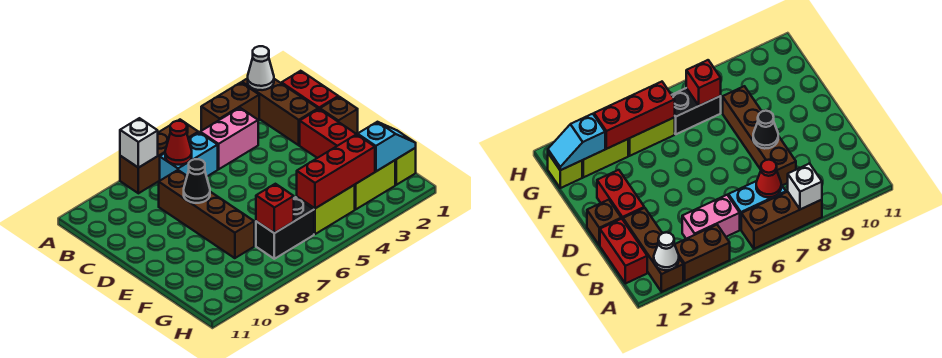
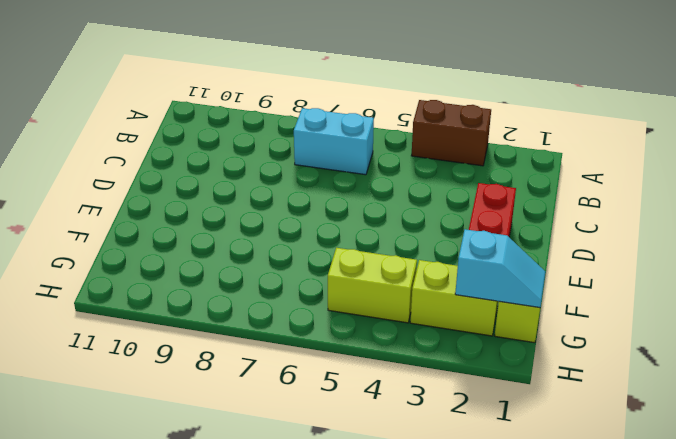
none -> brown brick A2:C2 level 1
none -> brown brick A6:A8 level 1
none -> red brick B1:C1 level 1

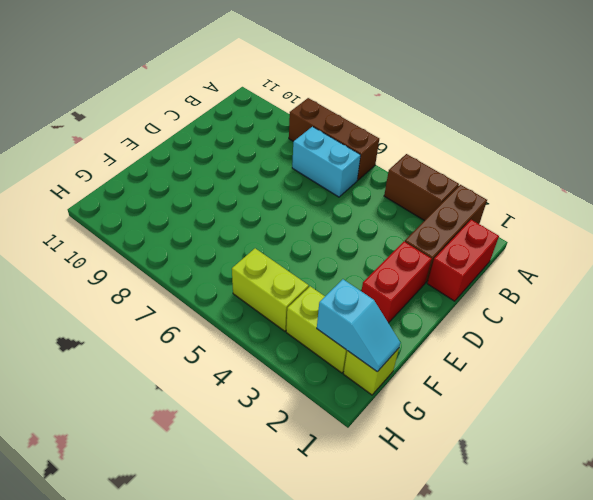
none -> pink brick B4:B5 level 1
none -> brown brick C8:F8 level 1
none -> brown brick D1 level 1

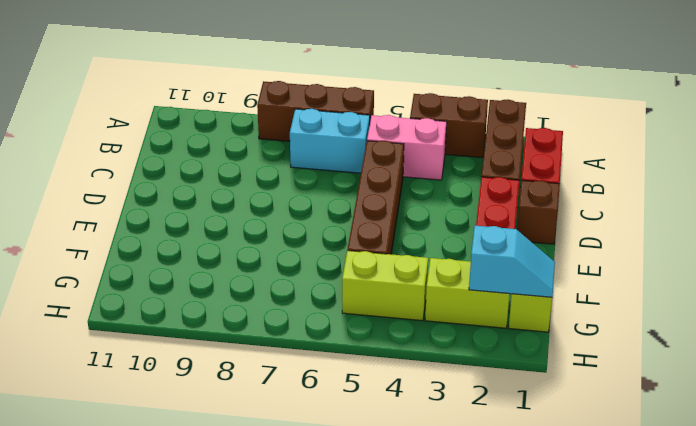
brown brick C5:F5 level 1 -> brown brick C8:F8 level 1
none -> black brick G6:G7 level 1
none -> white cone A2 level 2
none -> white brick A8 level 2

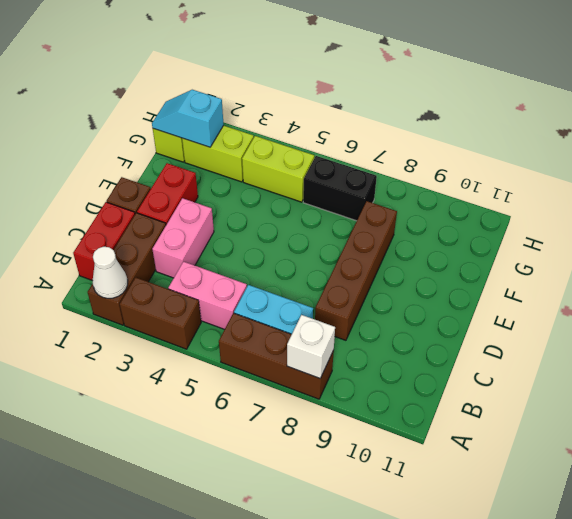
pink brick C3:D3 level 1 -> none
none -> red cone B7 level 2
none -> black cone D8 level 2
none -> red brick G3:G5 level 2

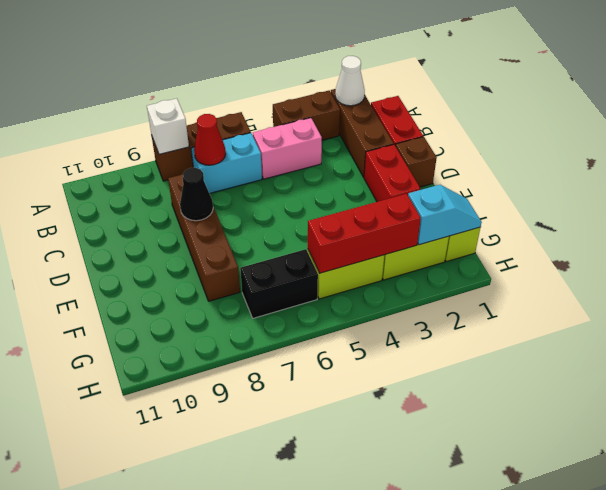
none -> red brick G7 level 2

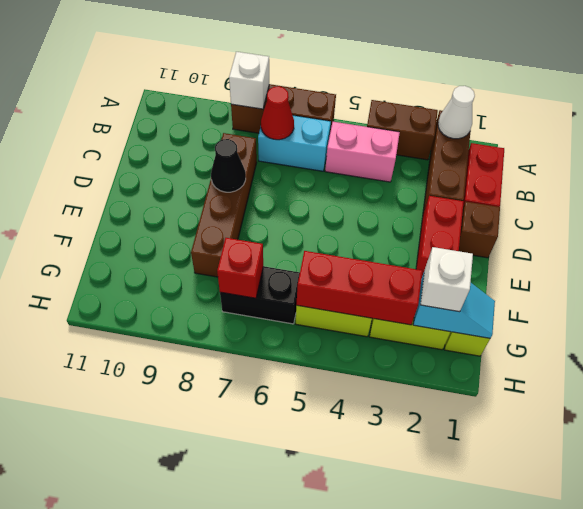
white brick G2 level 3 -> none

